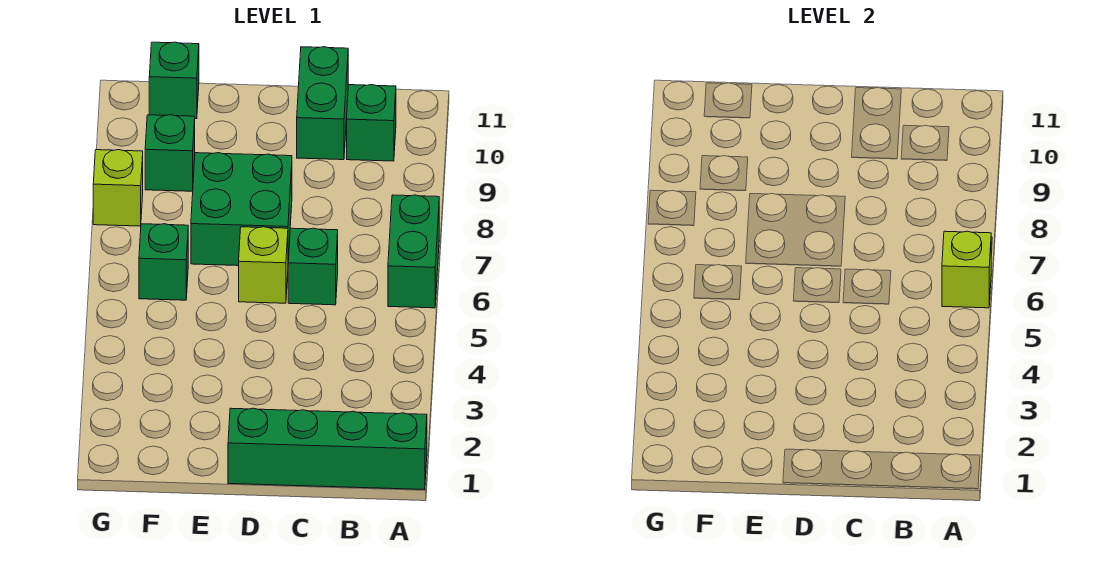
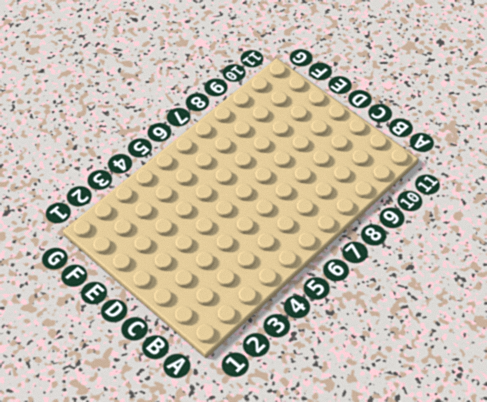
none -> green brick A1:D1 level 1
none -> green brick A6:A7 level 1
none -> green brick B10 level 1

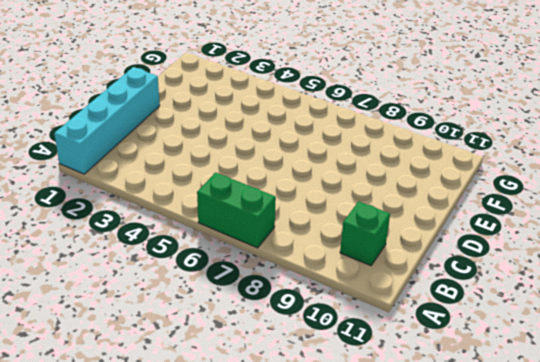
cyan brick A1:D1 level 1 -> green brick A1:D1 level 1
none -> green brick C6 level 1
none -> green brick C10:C11 level 1
none -> lime brick D6 level 1

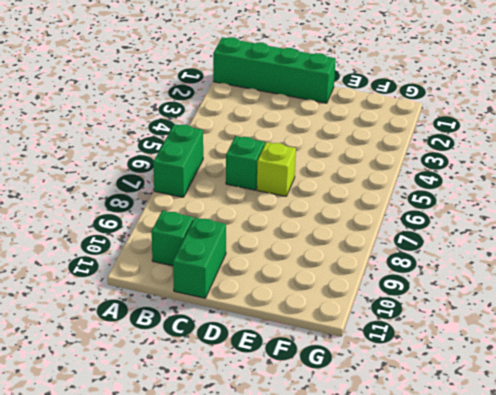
none -> green brick D7:E8 level 1
none -> green brick F6 level 1
none -> green brick F9 level 1

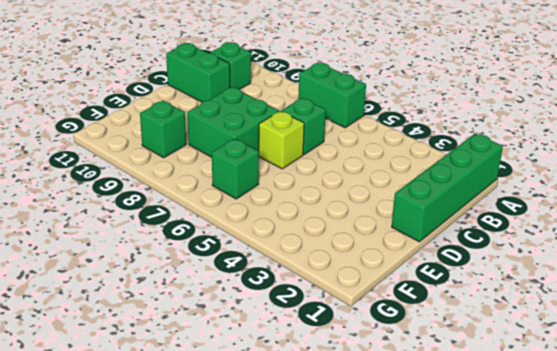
none -> green brick F11 level 1
none -> lime brick G8 level 1
none -> lime brick A6 level 2

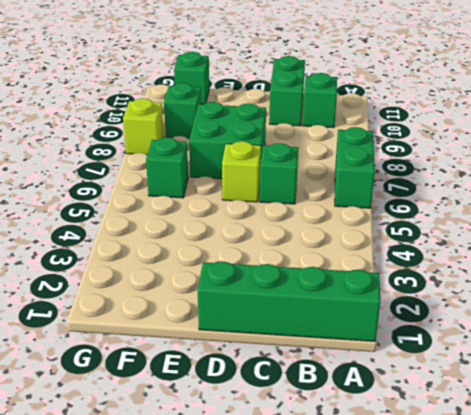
none -> lime brick A6 level 2

